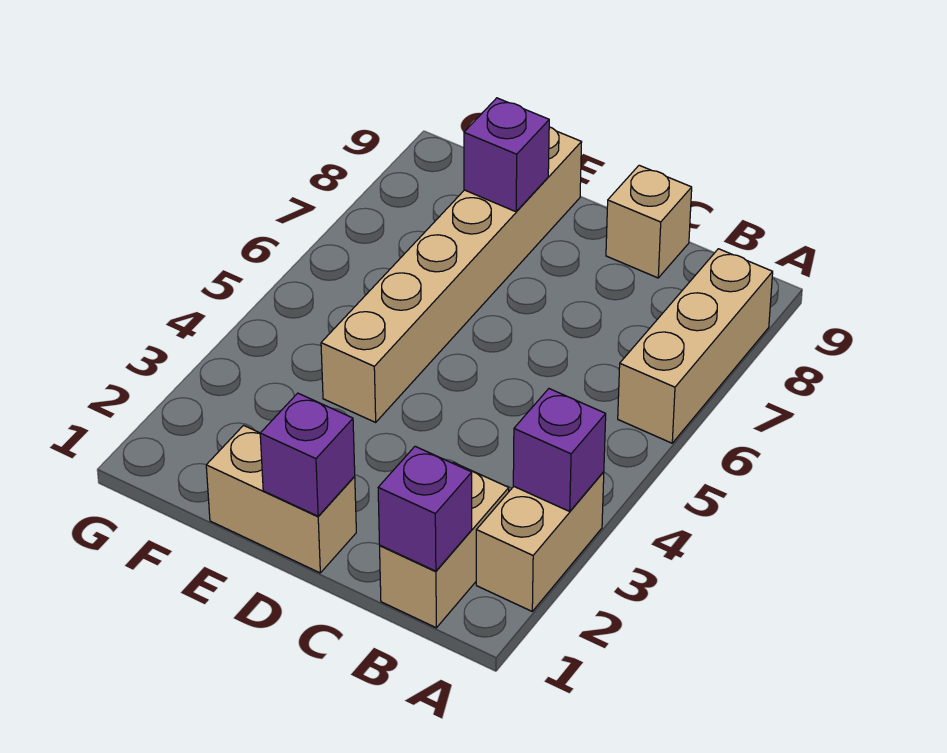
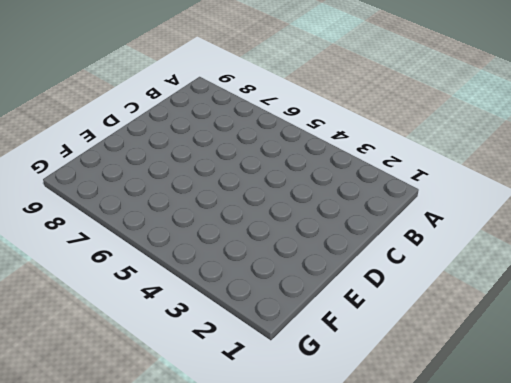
none -> tan brick A2:A3 level 1
none -> tan brick A6:A8 level 1

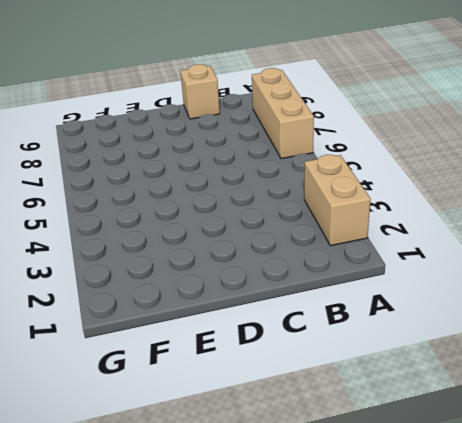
none -> tan brick B1:B2 level 1
none -> tan brick D1:E1 level 1

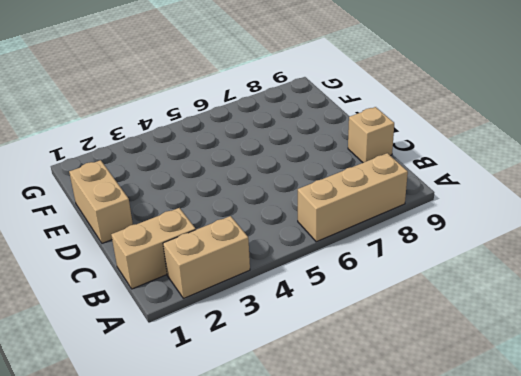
none -> tan brick E4:E9 level 1
none -> purple brick A3 level 2

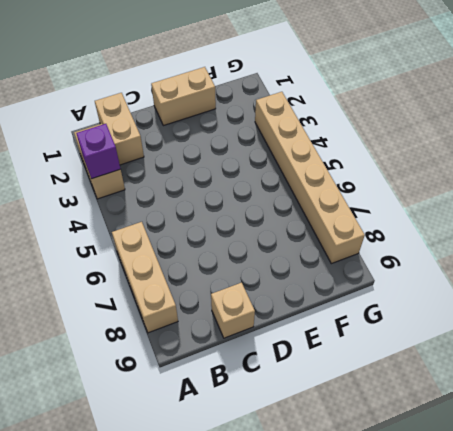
tan brick G3:G8 level 1 -> tan brick E4:E9 level 1
none -> purple brick B1 level 2
none -> purple brick D1 level 2

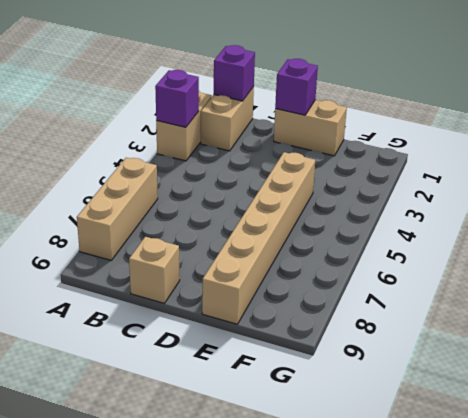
none -> purple brick E8 level 2

